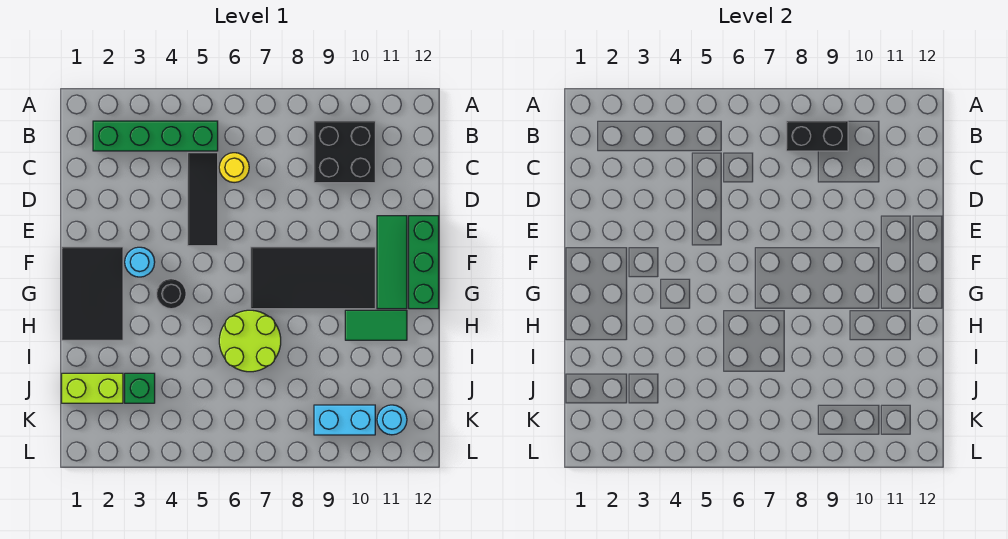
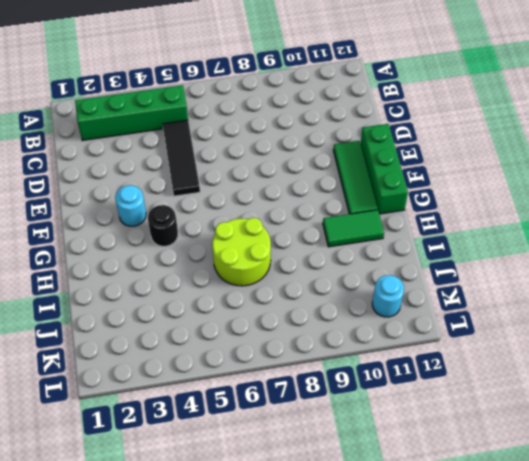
none -> black brick B9:C10 level 1
none -> yellow round brick C6 level 1
none -> black tile F1:H2 level 1

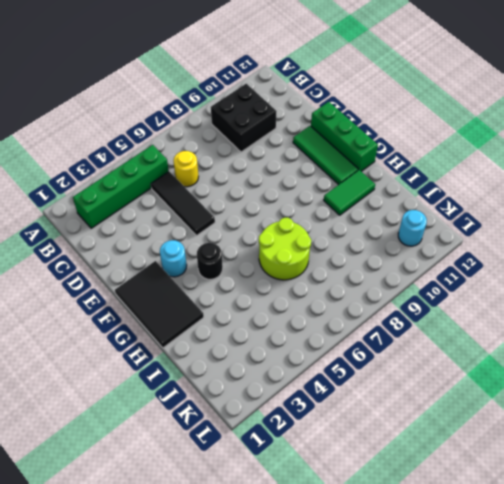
none -> black tile F7:G10 level 1
none -> lime brick J1:J2 level 1
none -> green brick J3 level 1

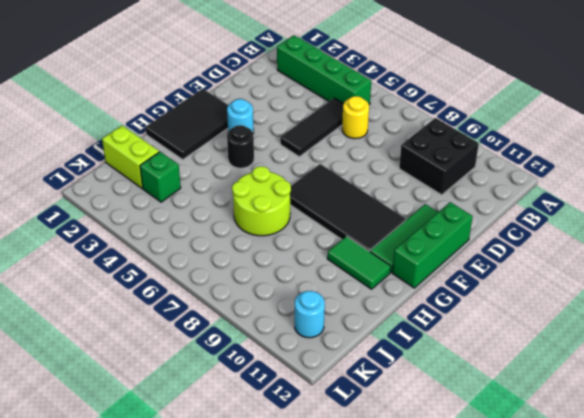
none -> cyan brick K9:K10 level 1
none -> black brick B8:B9 level 2

